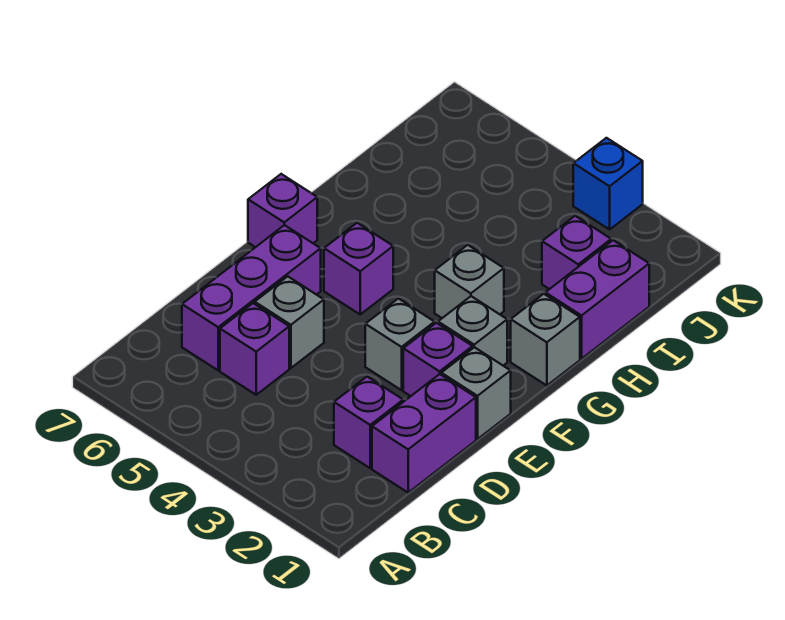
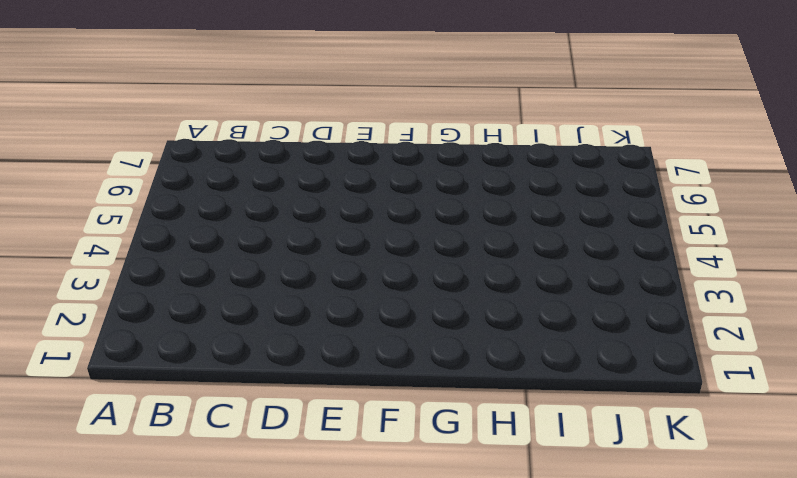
none -> purple brick C1:D1 level 1
none -> purple brick C2 level 1
none -> purple brick C5 level 1

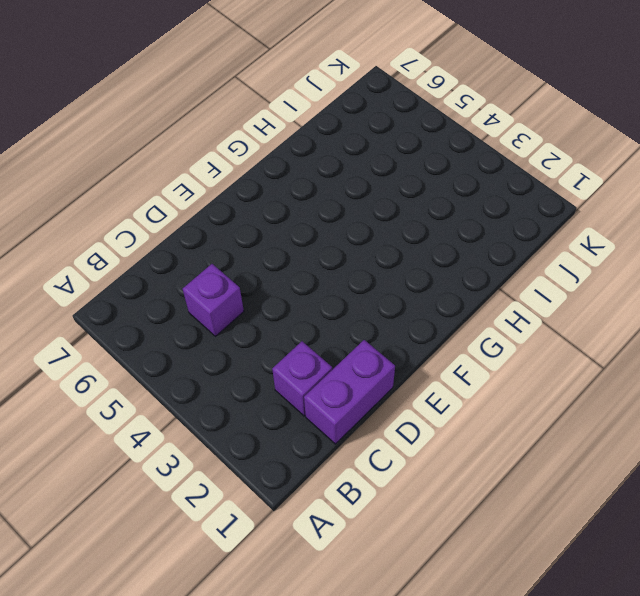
none -> purple brick C6:E6 level 1
none -> grey brick D5 level 1
none -> grey brick E1 level 1

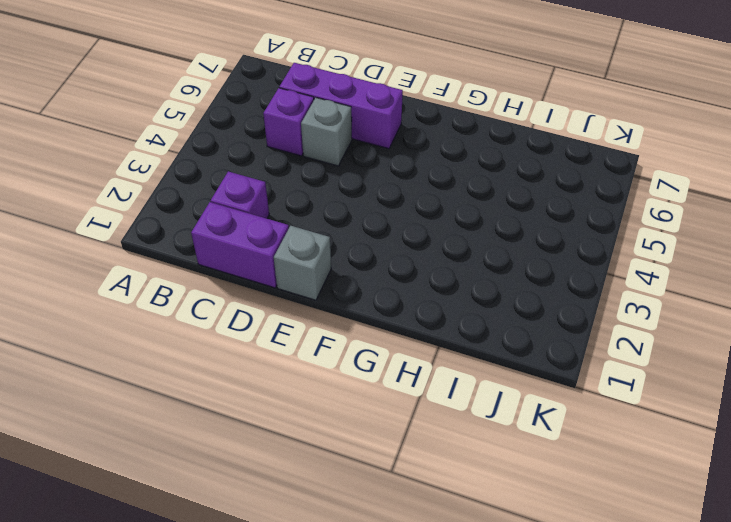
none -> purple brick E2 level 1
none -> grey brick E3 level 1
none -> grey brick F2 level 1

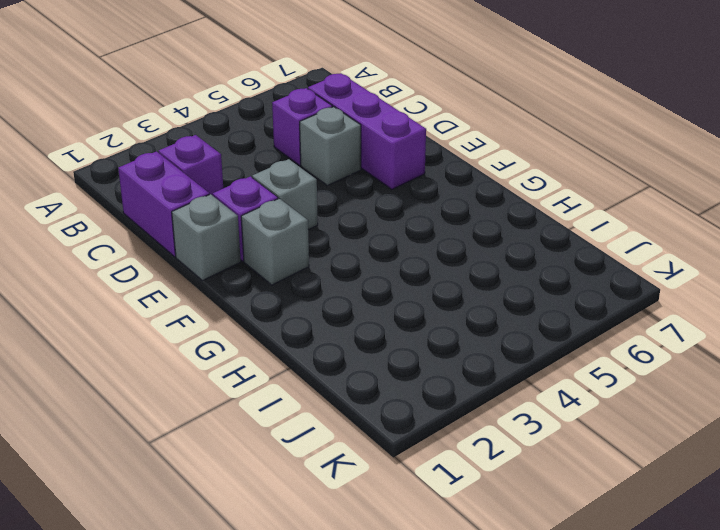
none -> purple brick F5 level 1
none -> purple brick F7 level 1
none -> grey brick G1 level 1

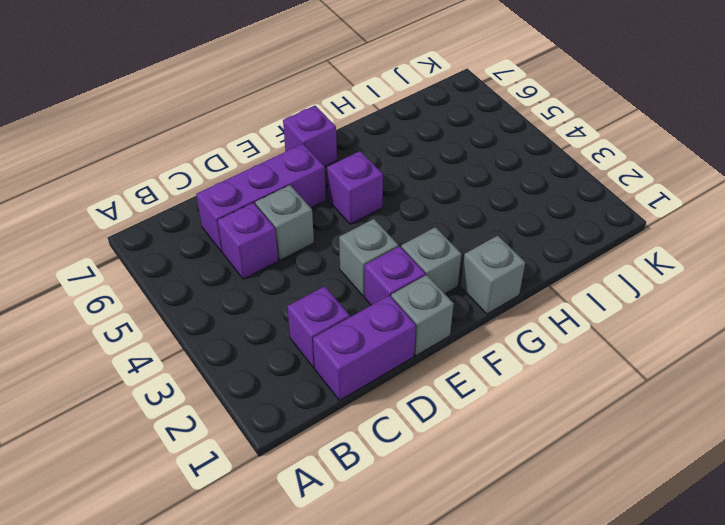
none -> grey brick G3 level 1
none -> purple brick H1:I1 level 1
none -> purple brick I2 level 1

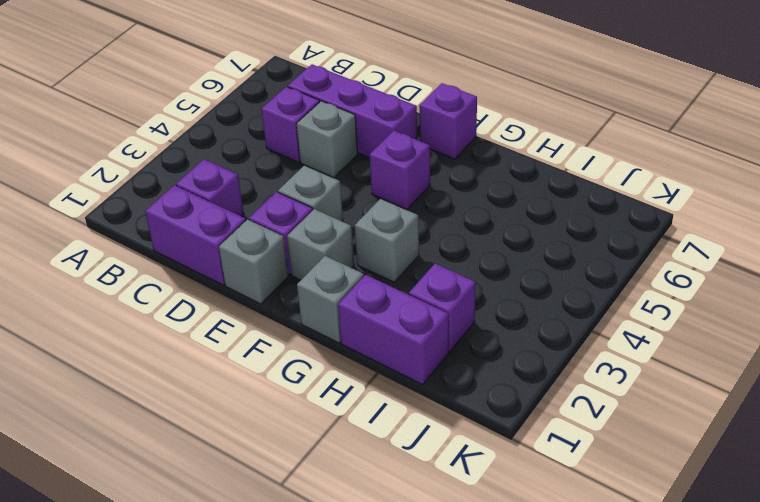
none -> blue brick K3 level 1

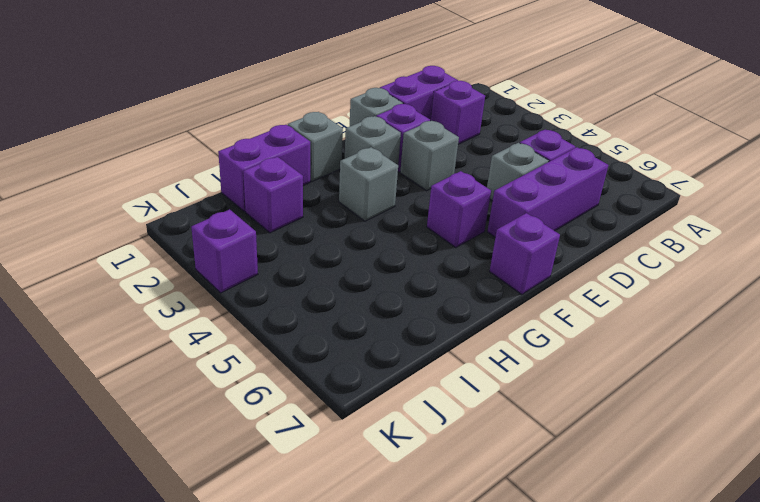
purple brick K3 level 1 -> blue brick K3 level 1

